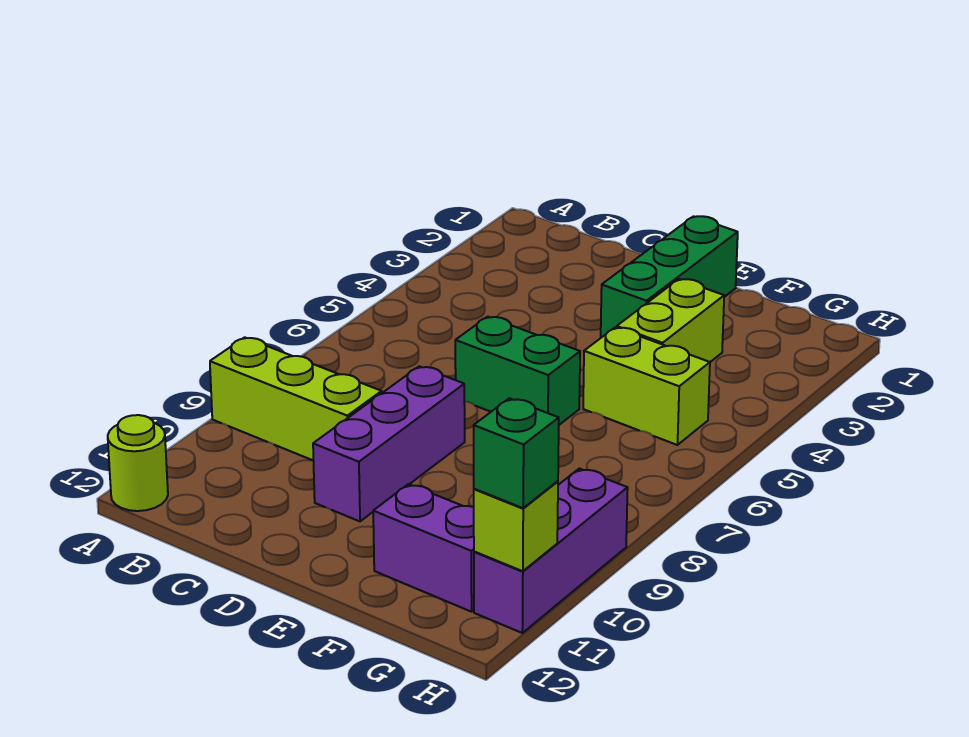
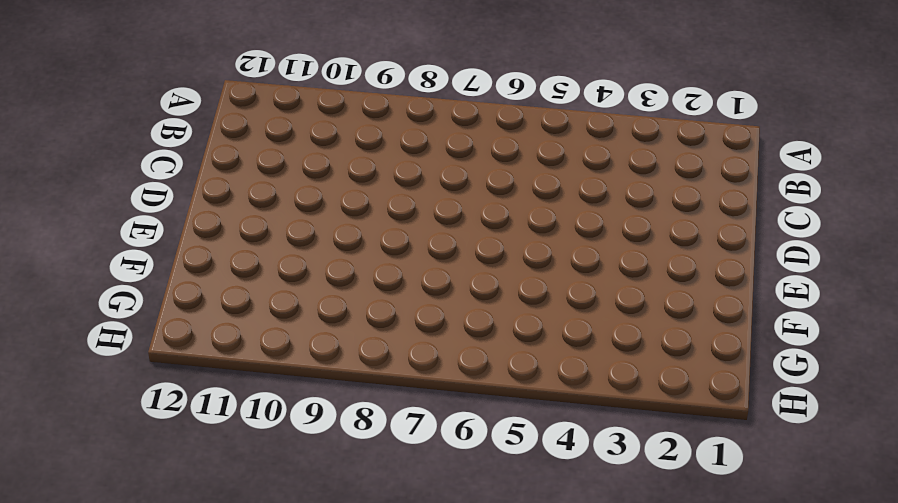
none -> lime brick A9:C9 level 1
none -> lime round brick A12 level 1

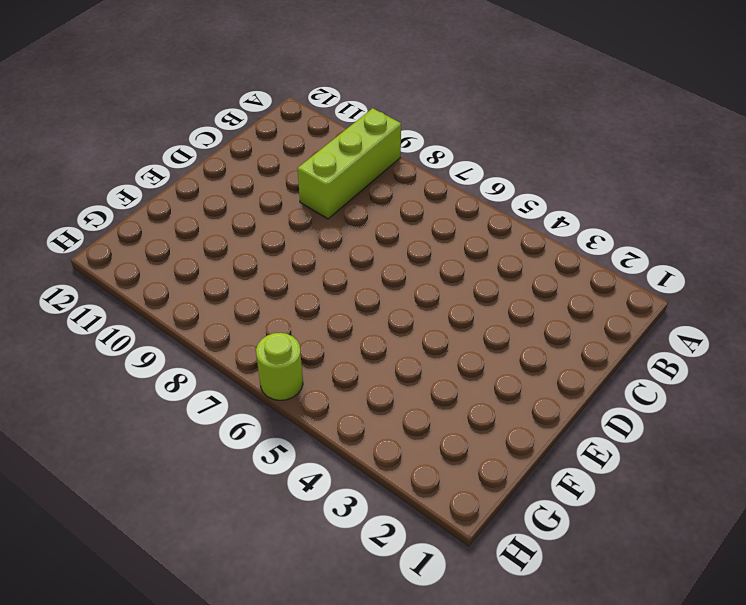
lime round brick H6 level 1 -> lime round brick A12 level 1
none -> green brick D6:E6 level 1
none -> purple brick D8:D10 level 1

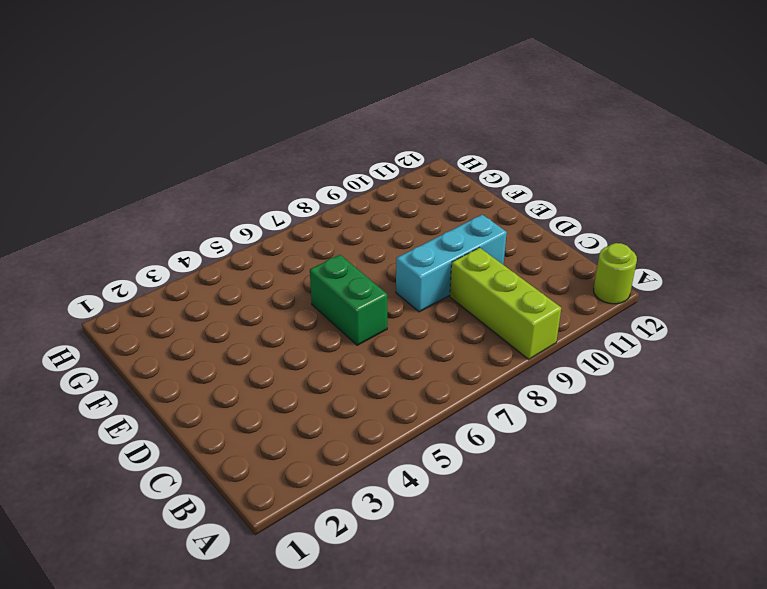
cyan brick D8:D10 level 1 -> purple brick D8:D10 level 1
none -> green brick E1:E3 level 1
none -> lime brick F3:F4 level 1

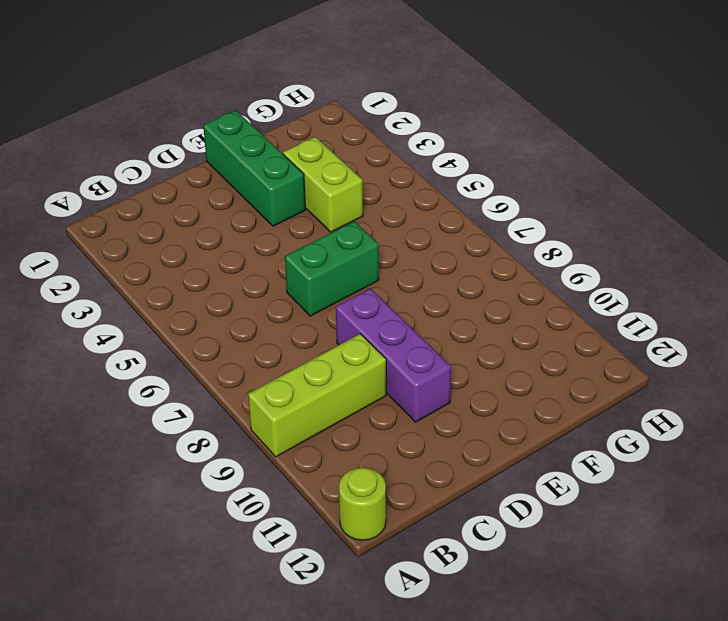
none -> lime brick F5:G5 level 1
none -> purple brick F11:G11 level 1

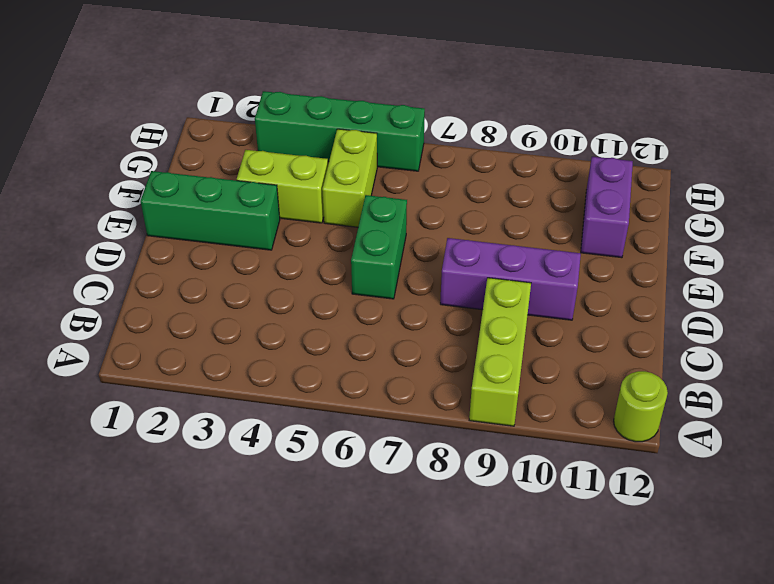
green brick H3:H6 level 1 -> none
none -> purple brick H9:H11 level 1
none -> lime brick H11 level 2

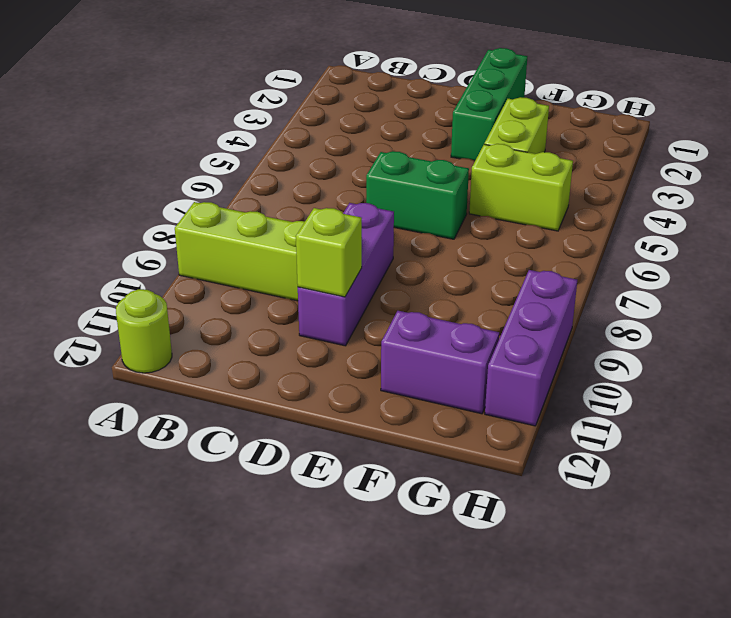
lime brick D10 level 2 -> lime brick H11 level 2
none -> green brick H11 level 3

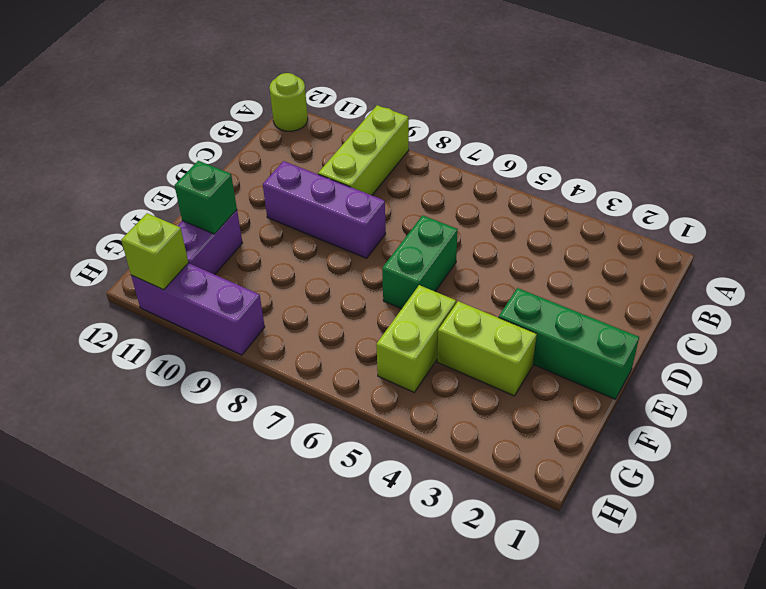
green brick F11 level 2 -> green brick H11 level 3

